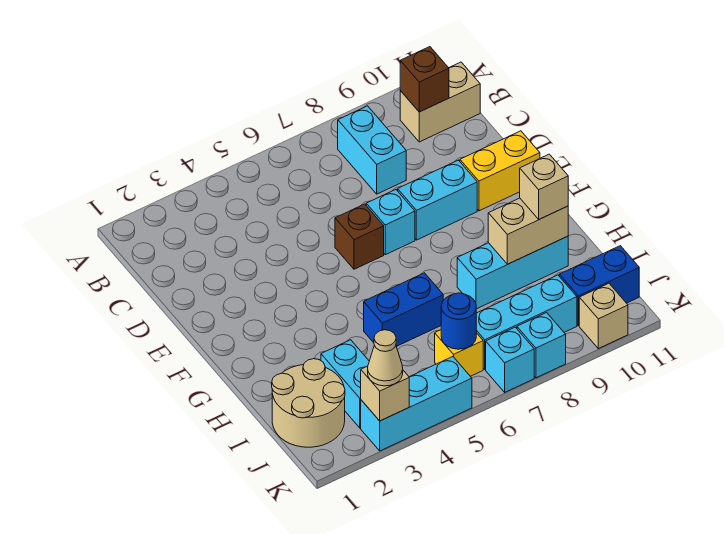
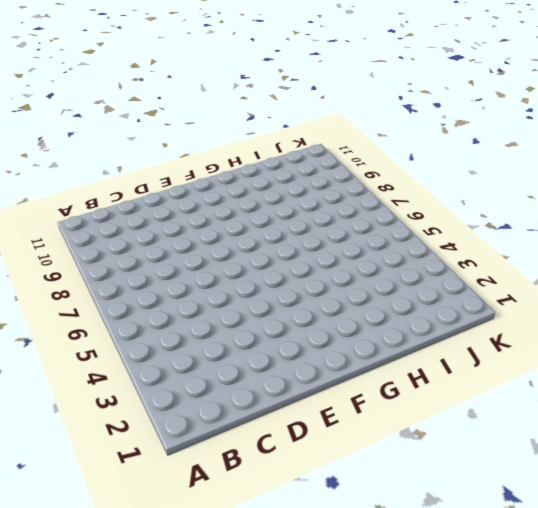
none -> cyan brick B8:C8 level 1
none -> tan brick B10:B11 level 1
none -> brown brick E6 level 1

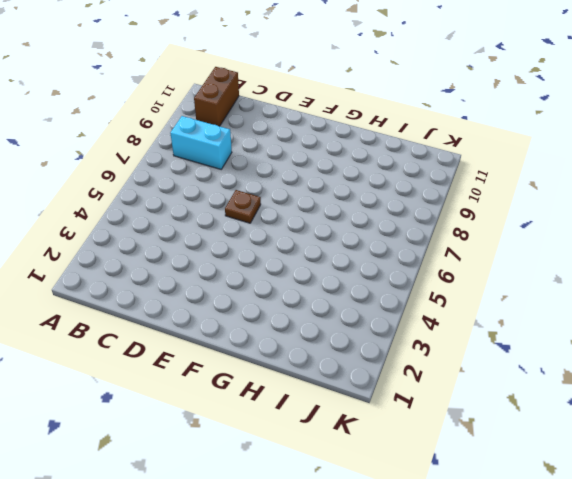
brown brick B10:B11 level 1 -> tan brick B10:B11 level 1
brown plate E6 level 1 -> brown brick E6 level 1
none -> cyan brick E7 level 1
none -> cyan brick E8:E9 level 1
none -> yellow brick E10:E11 level 1

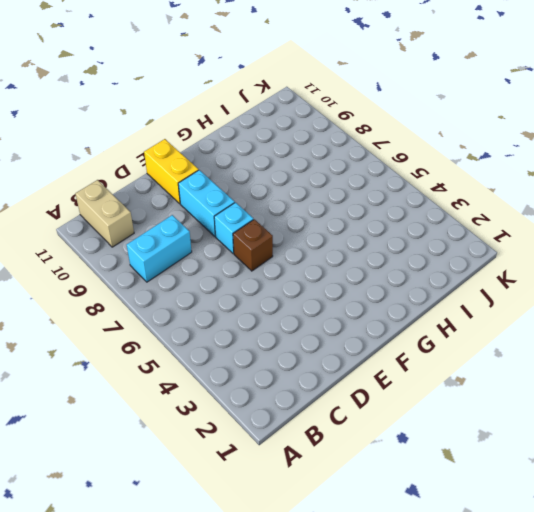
none -> blue brick H5:H6 level 1
none -> cyan brick H8:H10 level 1
none -> tan round brick I1:J2 level 1

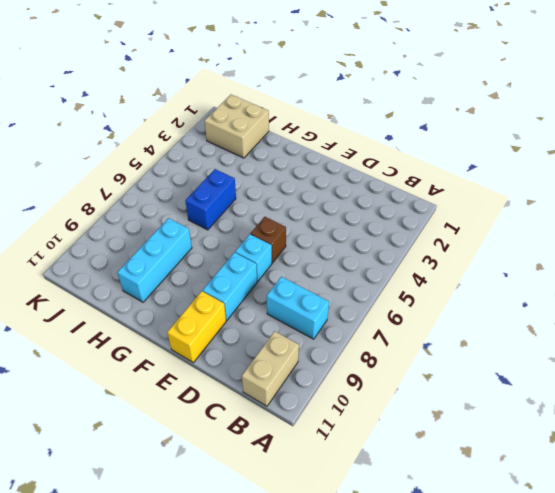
tan brick I1:J2 level 1 -> tan round brick I1:J2 level 1
none -> cyan brick I3:J3 level 1
none -> yellow brick J6 level 1
none -> cyan brick J7:J9 level 1

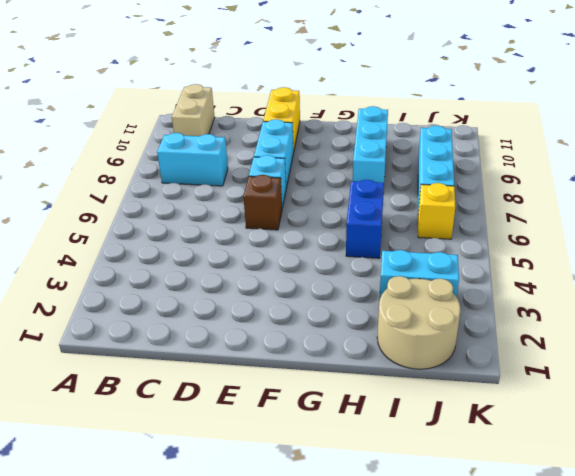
none -> blue brick J10:J11 level 1
none -> cyan brick K3:K5 level 1
none -> cyan brick K7 level 1

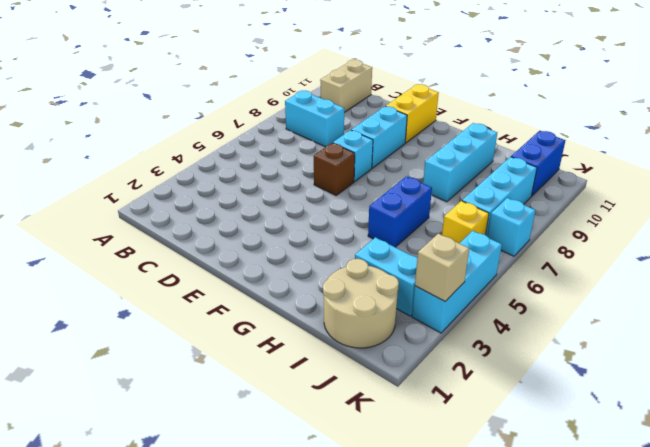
none -> cyan brick K8 level 1
none -> tan brick K10 level 1
none -> brown brick B10 level 2

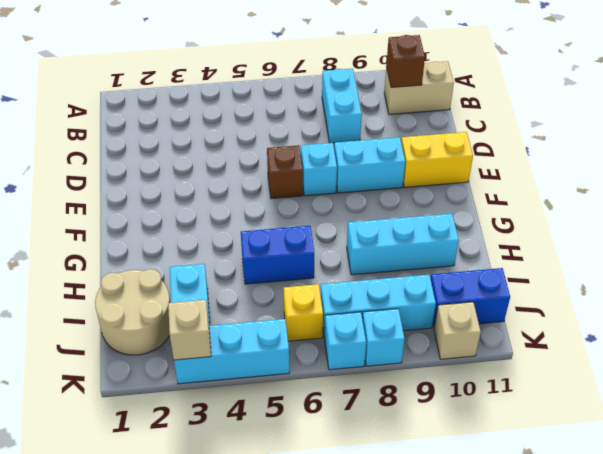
none -> tan brick H9:H10 level 2
none -> blue round brick J6 level 2
none -> tan brick H10 level 3

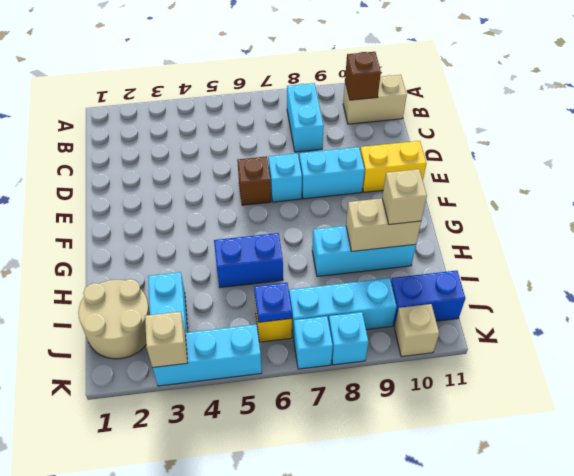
blue plate J6 level 2 -> blue round brick J6 level 2
none -> tan cone K3 level 3

